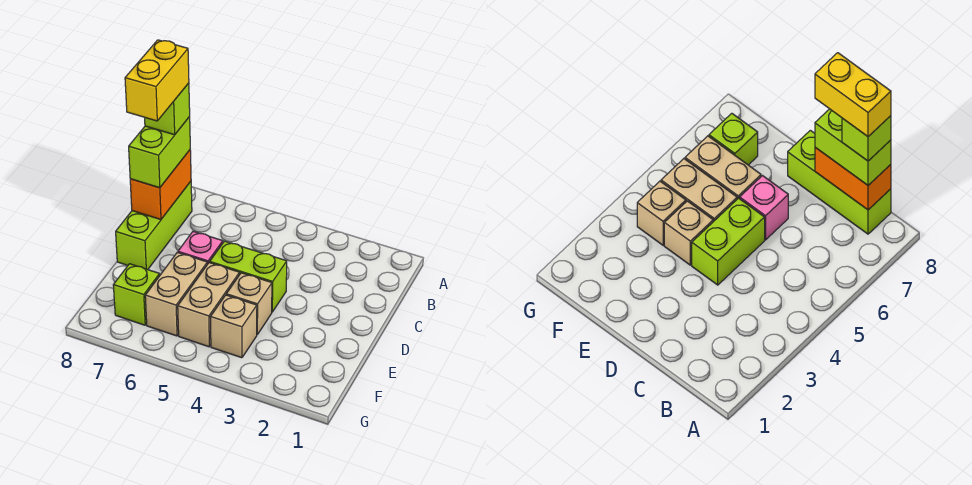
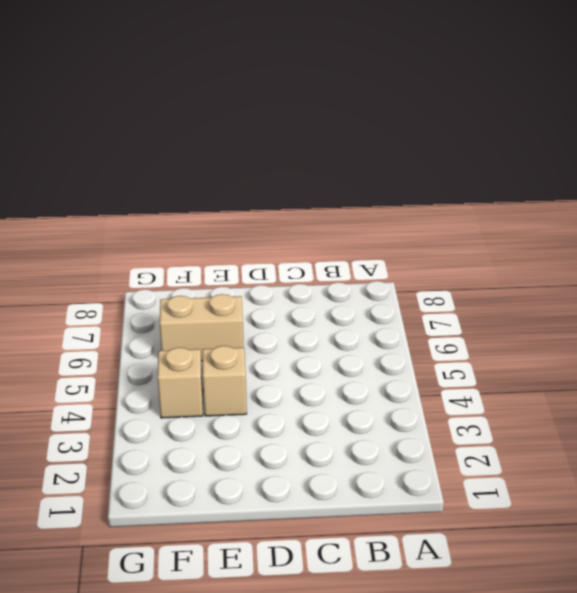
none -> lime brick B8:D8 level 1
none -> lime brick D4:D5 level 1
none -> pink brick D6 level 1

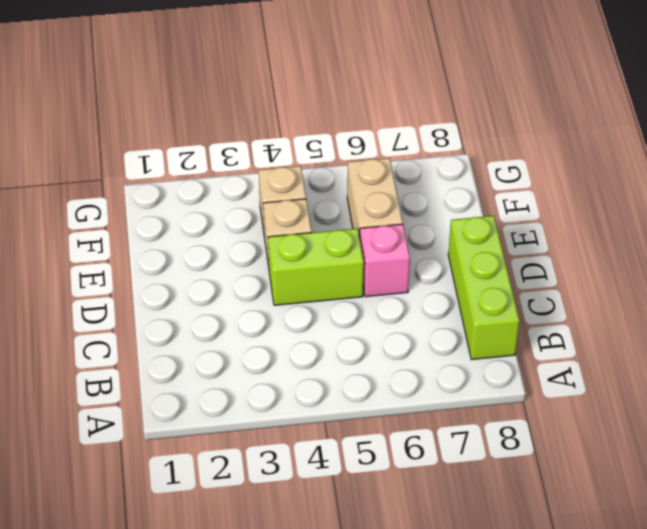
none -> tan brick E5:F5 level 1
none -> lime brick F7 level 1
none -> orange brick B8:C8 level 2

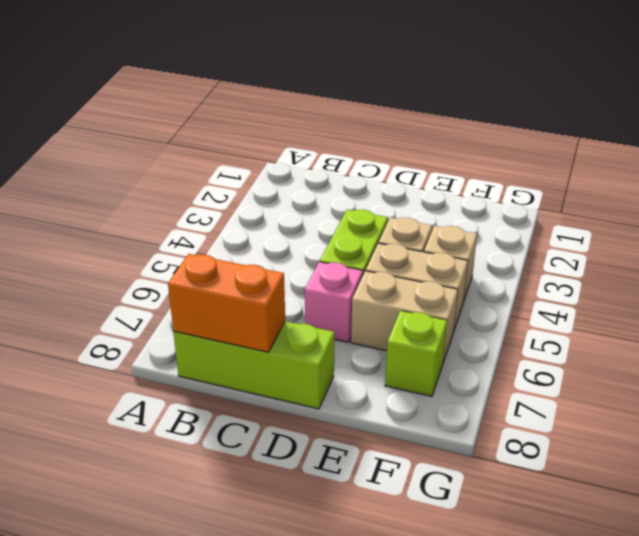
none -> lime brick B8:C8 level 3
none -> lime brick B8 level 4
none -> yellow brick B8:C8 level 5

